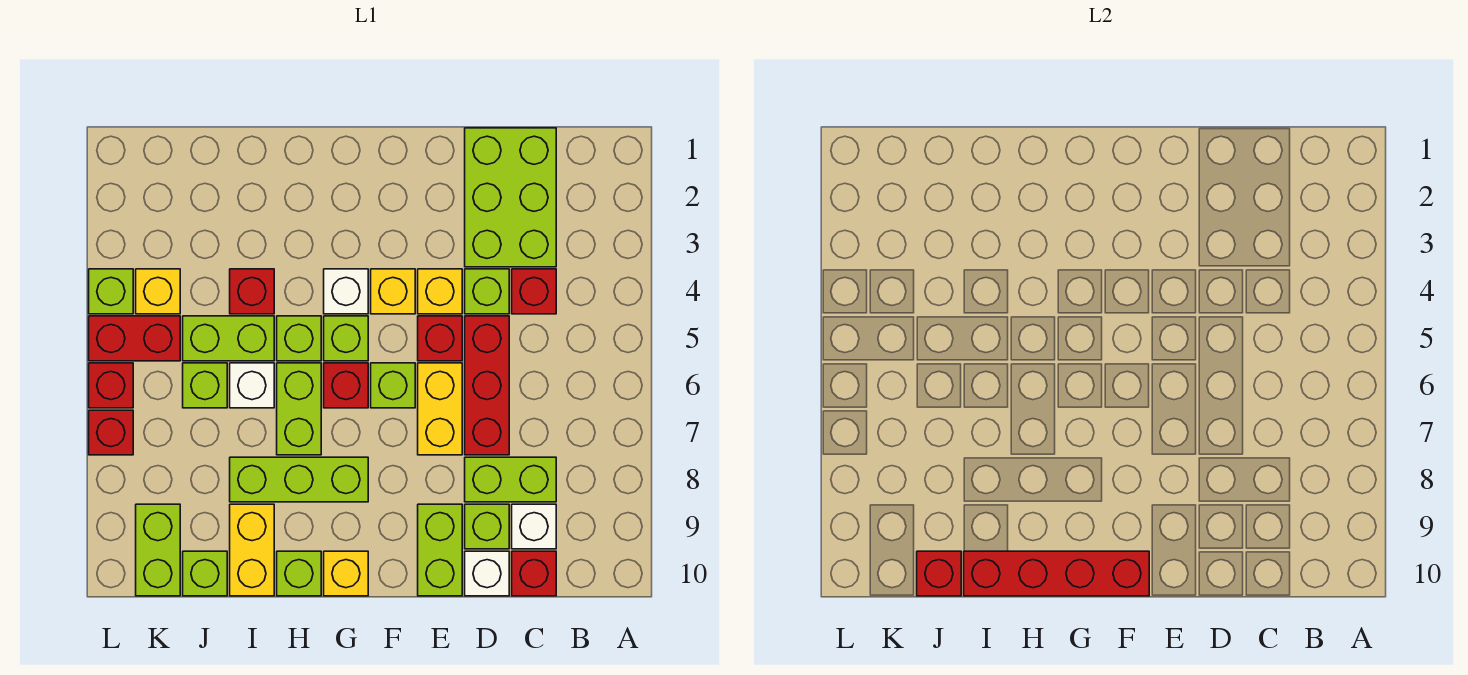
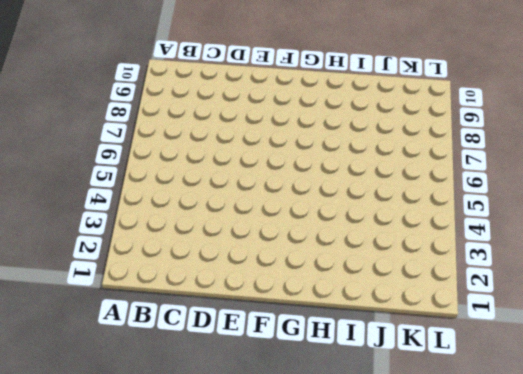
none -> lime brick C1:D3 level 1
none -> red brick C4 level 1
none -> lime brick C8:D8 level 1
none -> white brick C9 level 1

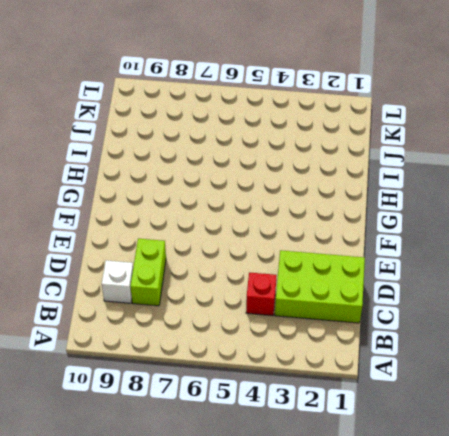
none -> red brick C10 level 1
none -> lime brick D4 level 1
none -> red brick D5:D7 level 1
none -> lime brick D9 level 1

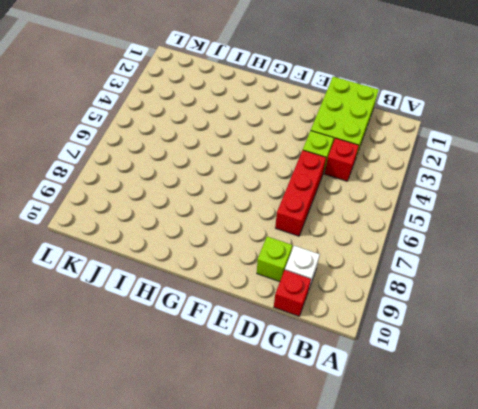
none -> lime brick C8:D8 level 1
none -> white brick D10 level 1
none -> yellow brick E4 level 1
none -> red brick E5 level 1

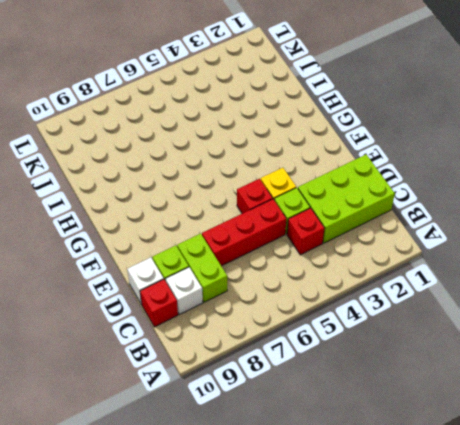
none -> yellow brick E6:E7 level 1
none -> lime brick E9:E10 level 1
none -> yellow brick F4 level 1
none -> lime brick F6 level 1

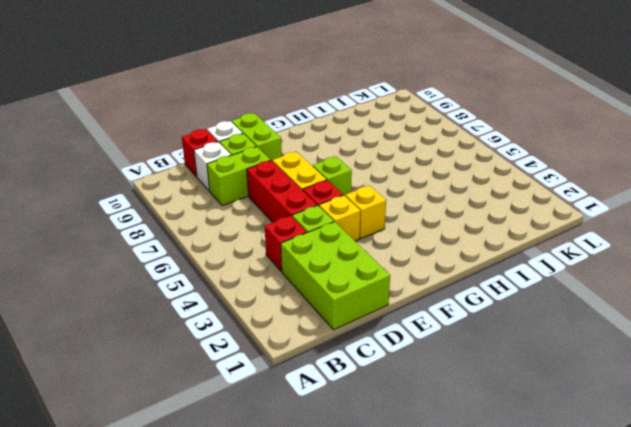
none -> white brick G4 level 1
none -> lime brick G5 level 1
none -> red brick G6 level 1
none -> lime brick G8:I8 level 1

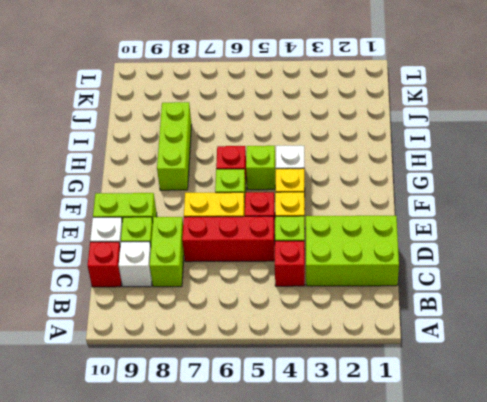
none -> yellow brick G10 level 1
none -> lime brick H5 level 1
none -> lime brick H6:H7 level 1
none -> lime brick H10 level 1

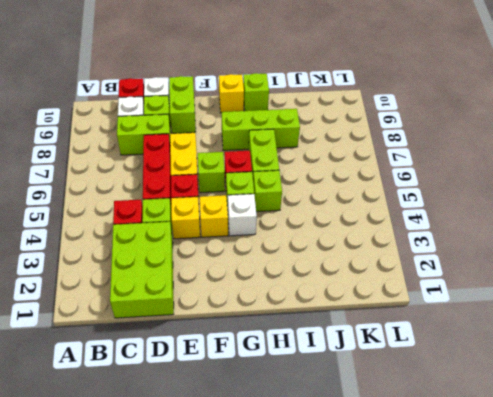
none -> red brick I4 level 1
none -> lime brick I5:J5 level 1
none -> white brick I6 level 1
none -> yellow brick I9:I10 level 1

